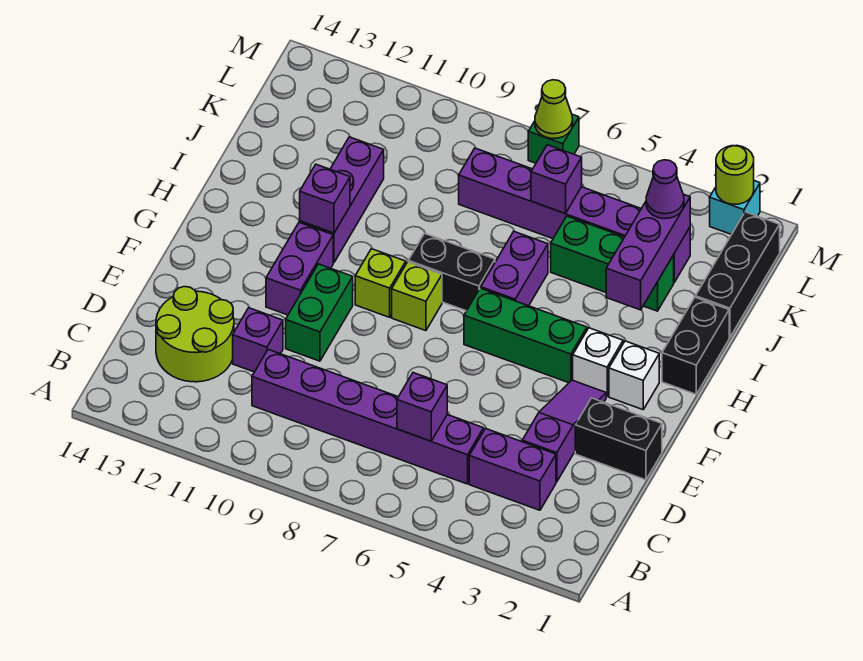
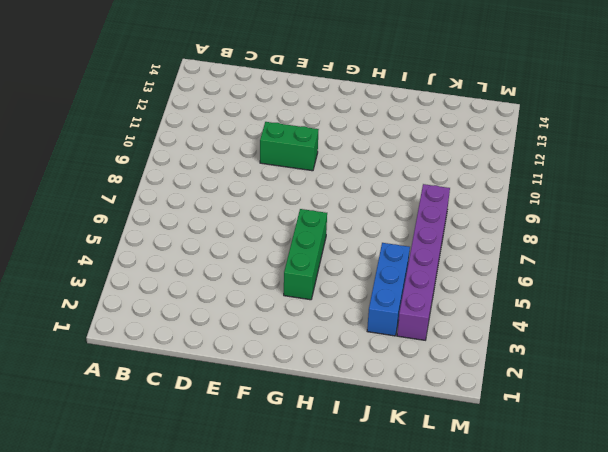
blue brick J3:J5 level 1 -> green brick J3:J5 level 1
none -> purple brick C3:C4 level 1
none -> purple brick C5:C10 level 1
none -> lime round brick C12:D13 level 1

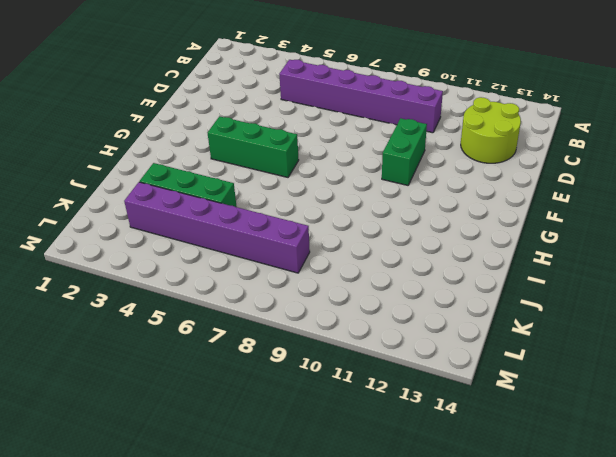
none -> purple brick C3:C4 level 1
none -> purple slope D3:F3 level 1 top D
none -> purple brick D11 level 1

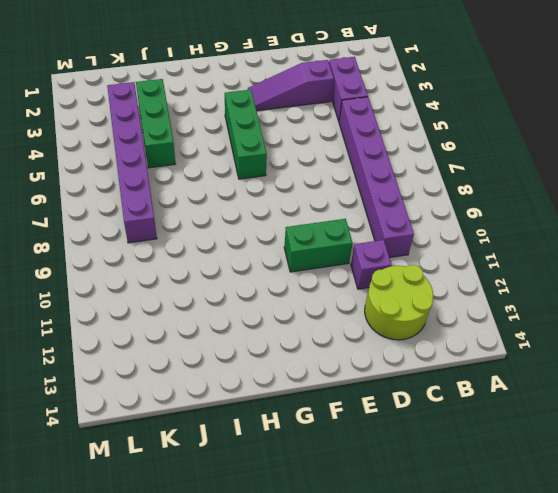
none -> black brick E1:E2 level 1
none -> purple brick F11:G11 level 1
none -> white brick G2 level 1

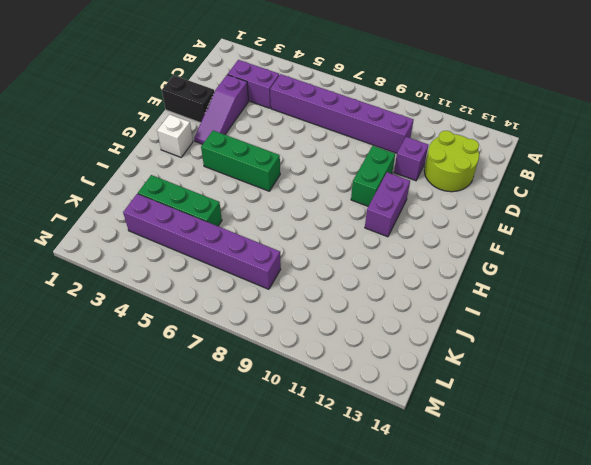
none -> white brick G3 level 1
none -> lime brick G8 level 1
none -> lime brick G9 level 1

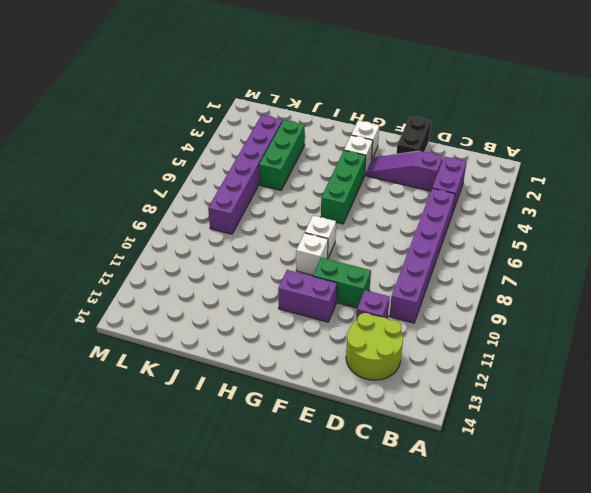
white brick G8 level 1 -> lime brick G8 level 1
white brick G9 level 1 -> lime brick G9 level 1
none -> black brick H1:I1 level 1
none -> purple brick H6:I6 level 1
none -> black brick H7:H8 level 1

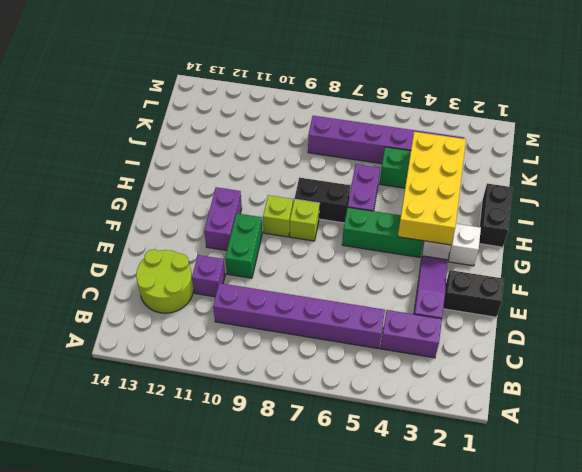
yellow brick G3:J4 level 2 -> purple brick I3:K3 level 2
none -> purple brick H11:J11 level 1
none -> black brick J1:L1 level 1
none -> cyan brick M2 level 1

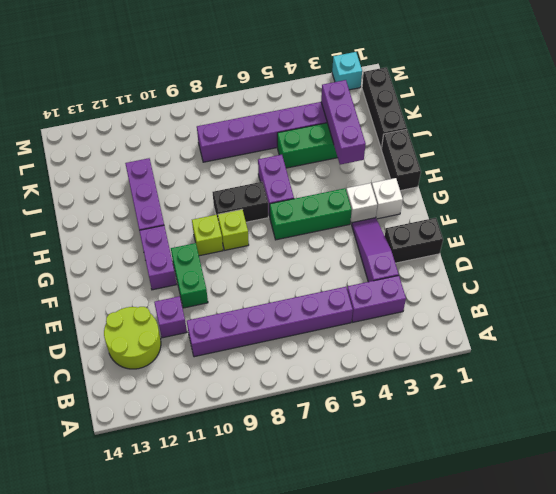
none -> green brick M7 level 1
none -> purple brick C6 level 2
none -> purple brick H11 level 2

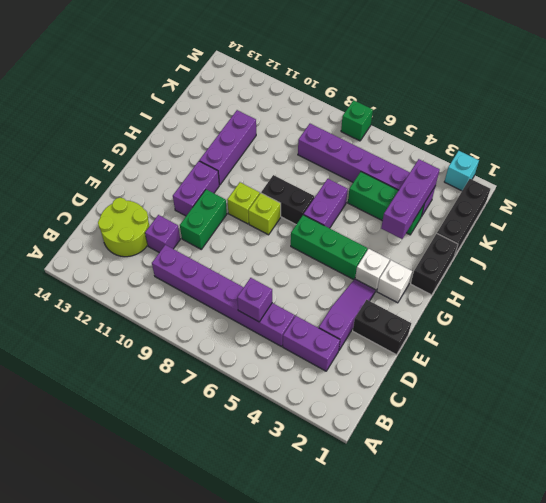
none -> purple brick H11 level 2
none -> purple brick K6 level 2
none -> lime round brick M2 level 2

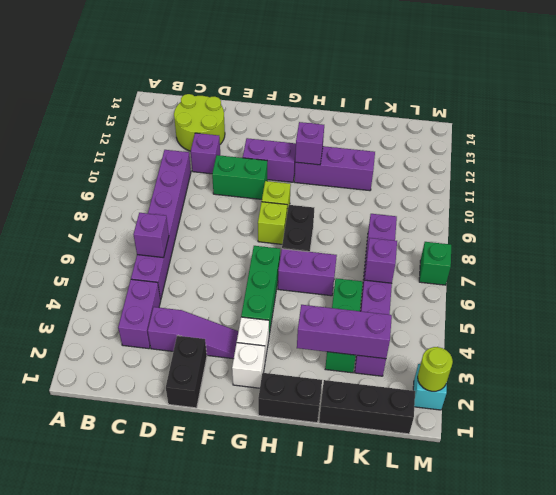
none -> lime cone M7 level 2
none -> purple cone K3 level 3

